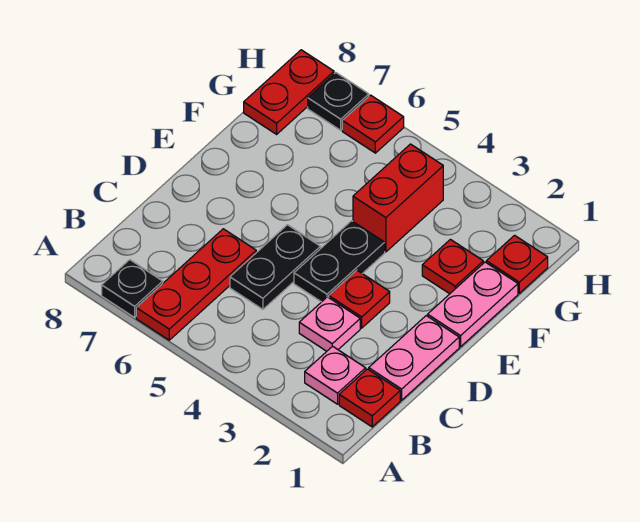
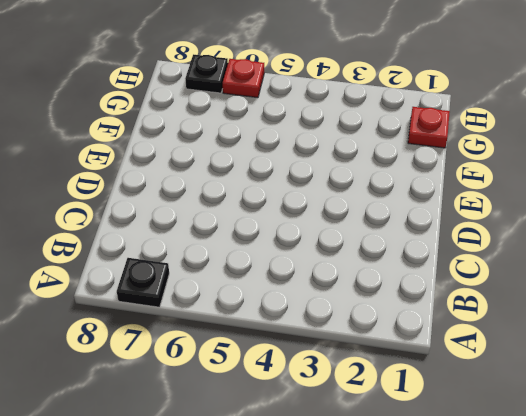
none -> red plate A6:C6 level 1
none -> red plate B1 level 1
none -> pink plate B2 level 1

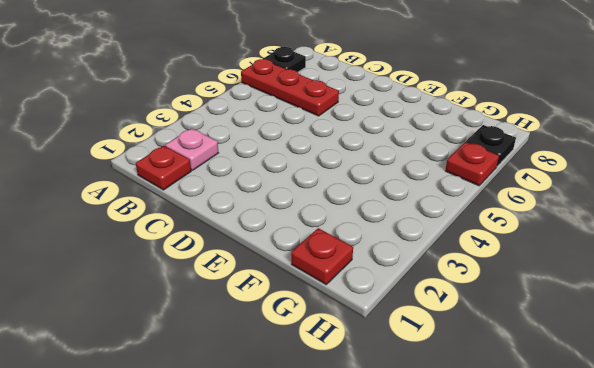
none -> pink plate C1:D1 level 1
none -> pink plate C3 level 1
none -> black plate C5:D5 level 1

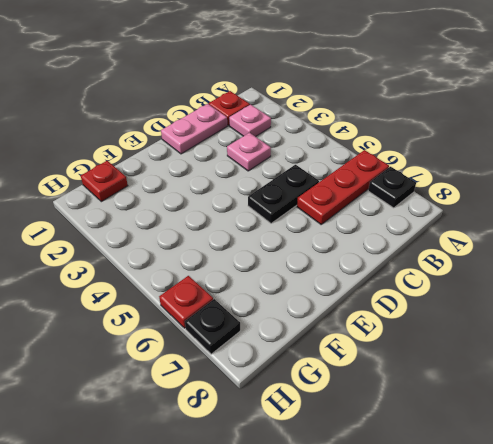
none -> red plate D3 level 1
none -> black plate D4:E4 level 1
none -> pink plate E1:F1 level 1

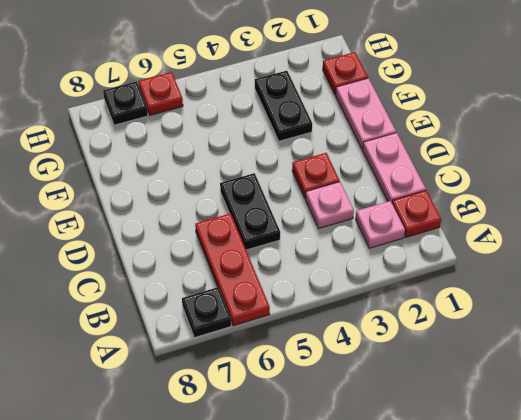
black plate F3:G3 level 1 -> black plate D4:E4 level 1
none -> red plate F2 level 1
none -> red brick F4:G4 level 1
none -> red plate G8:H8 level 1

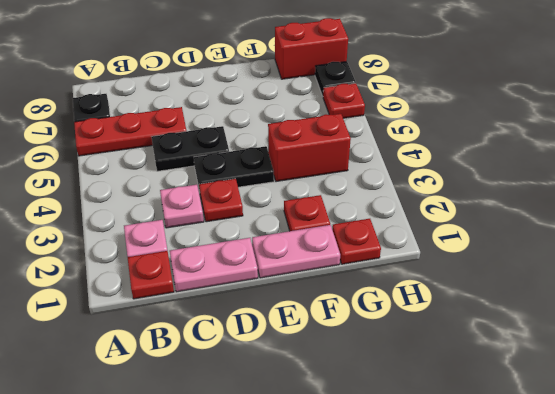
red brick G8:H8 level 1 -> red plate G8:H8 level 1

